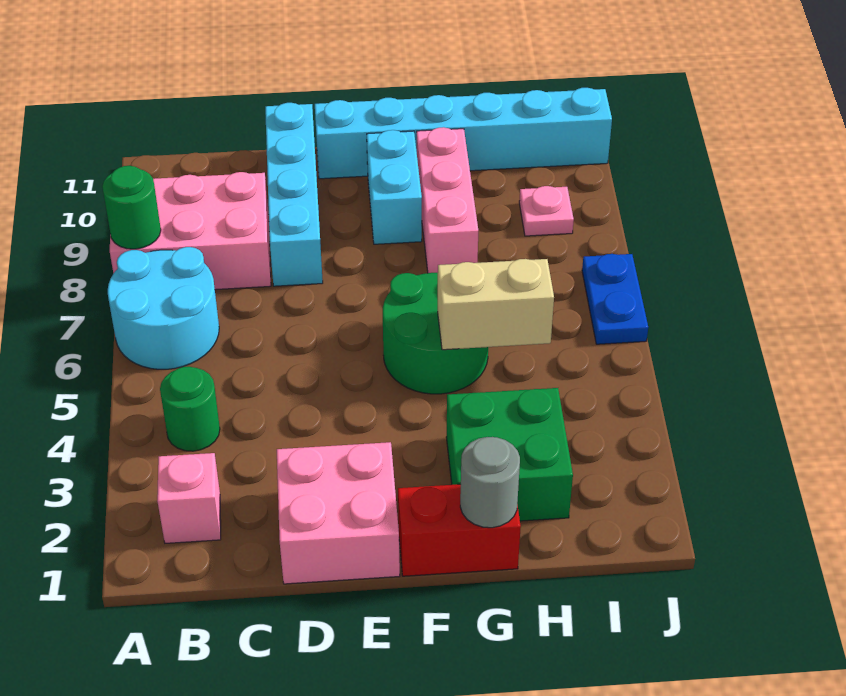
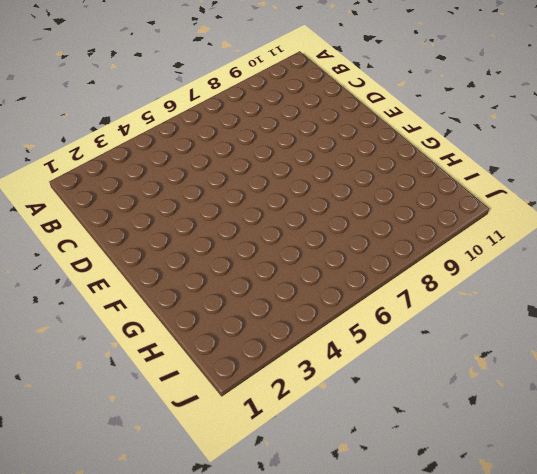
none -> cyan round brick A6:B7 level 1
none -> pink brick A8:C9 level 1
none -> pink brick B2 level 1

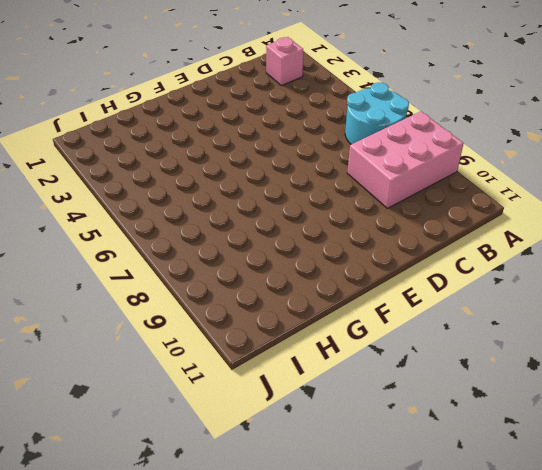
none -> green round brick B4 level 1
none -> pink brick D1:E2 level 1
none -> cyan brick D8:D11 level 1

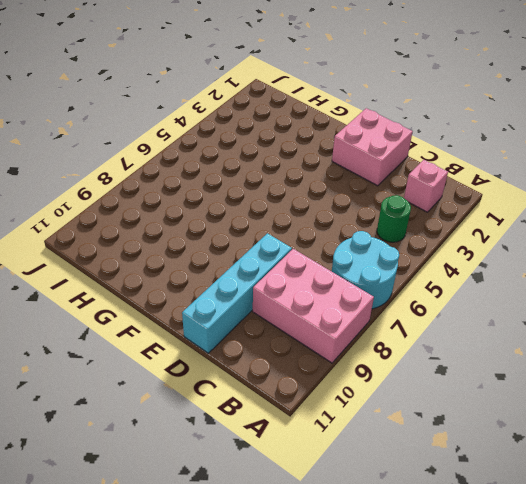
none -> cyan brick E11:J11 level 1
none -> red brick F1:G1 level 1
none -> green round brick F5:G6 level 1

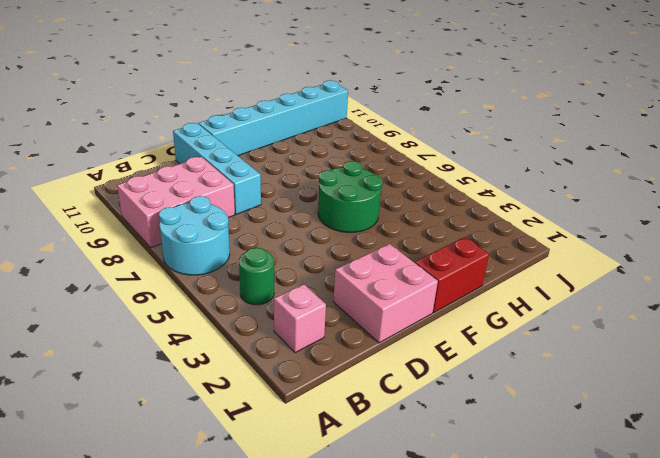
none -> cyan brick F9:F10 level 1
none -> green brick G2:H3 level 1
none -> pink brick G8:G10 level 1

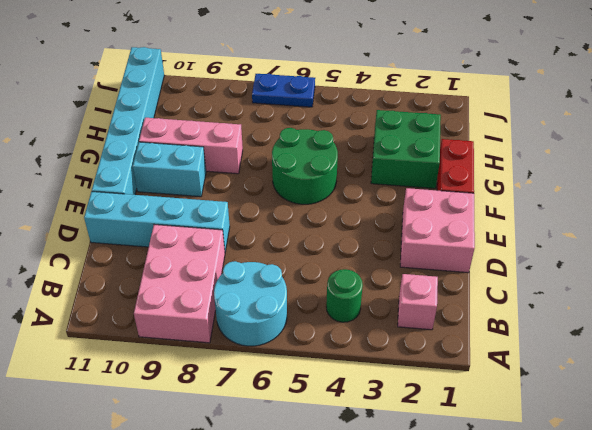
none -> pink plate I9 level 1
none -> green round brick A8 level 2
none -> grey round brick G1 level 2

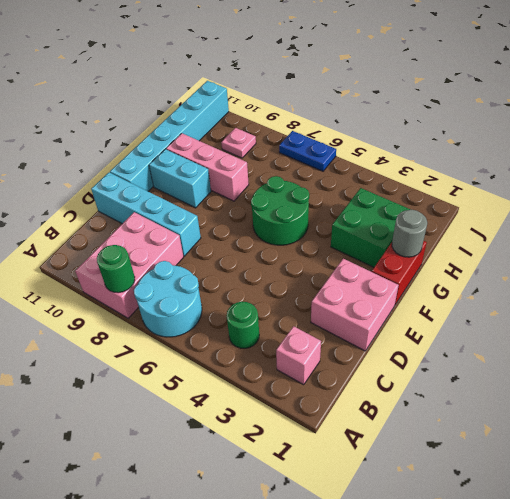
none -> tan brick G5:H5 level 2

